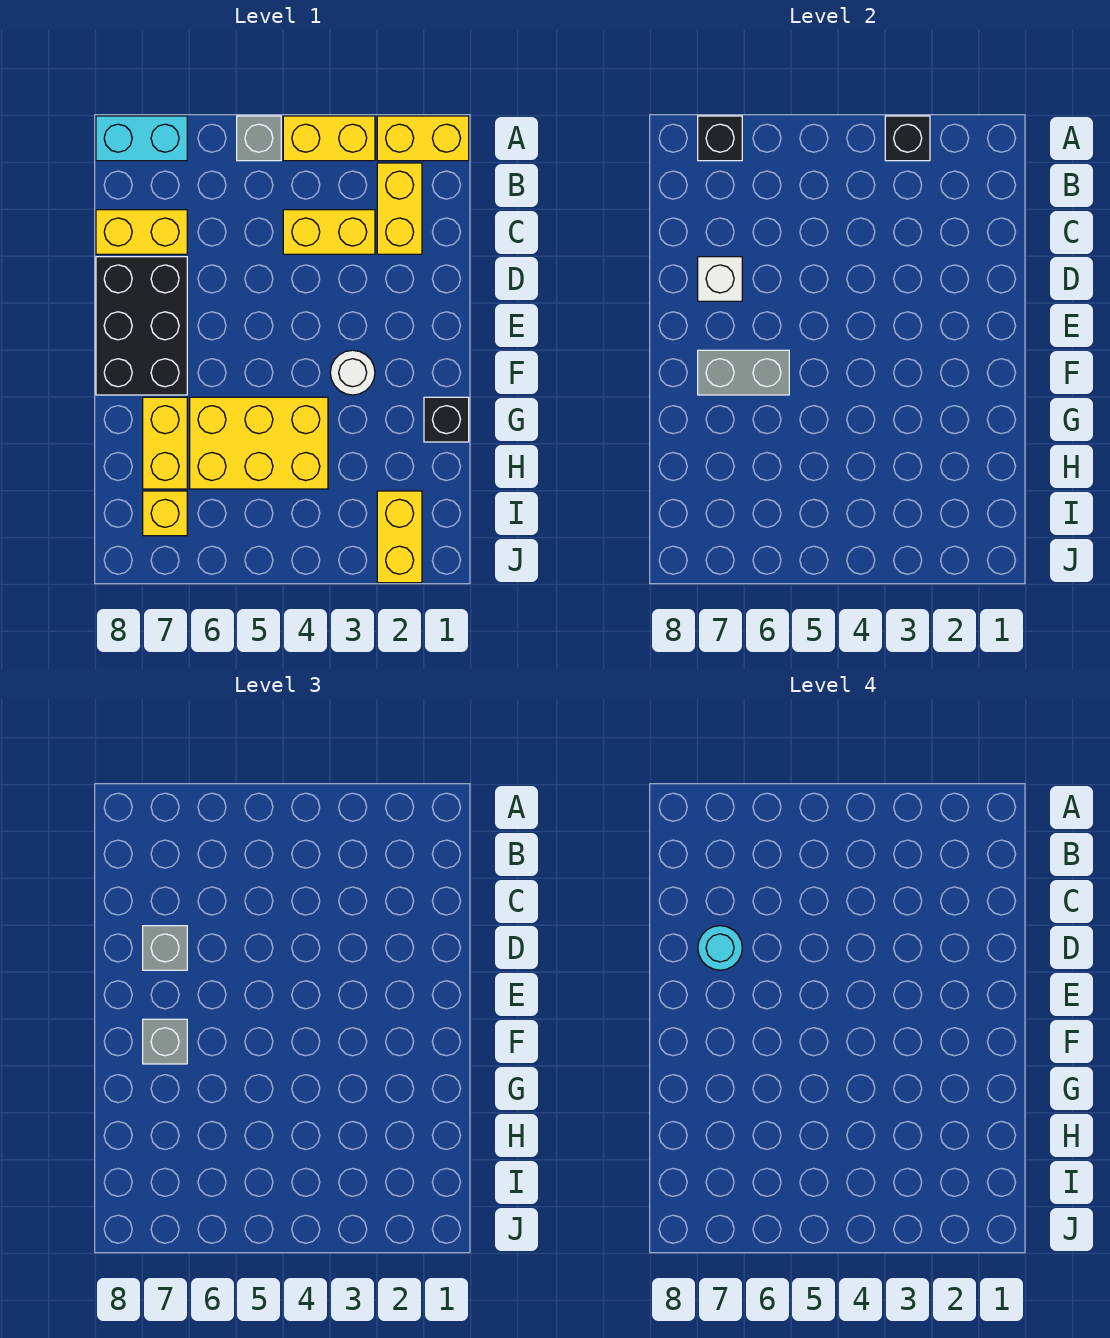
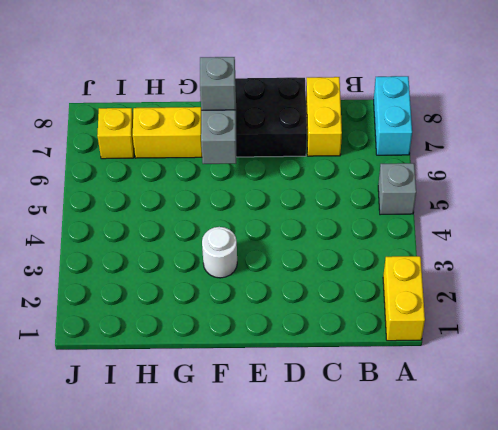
none -> yellow brick A3:A4 level 1
none -> yellow brick B2:C2 level 1
none -> yellow brick C3:C4 level 1

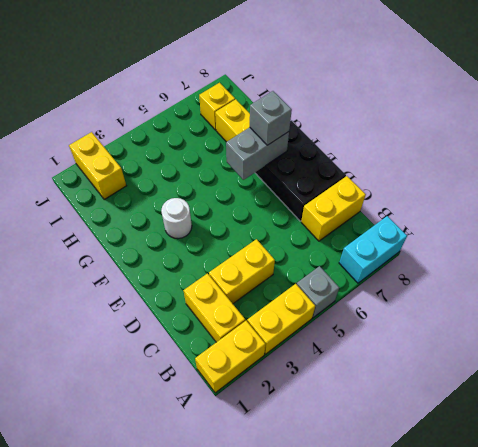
none -> black brick G1 level 1
none -> yellow brick G4:H6 level 1
none -> black brick A3 level 2

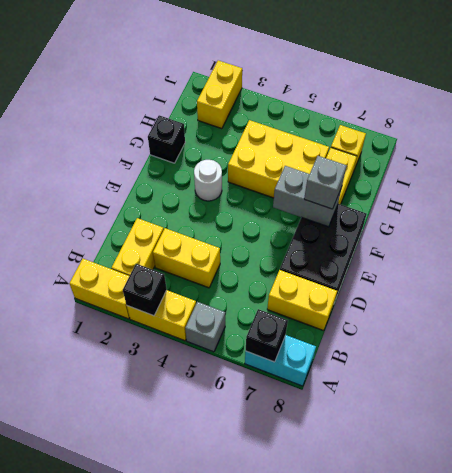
none -> white brick D7 level 2
none -> grey brick D7 level 3
none -> cyan round brick D7 level 4

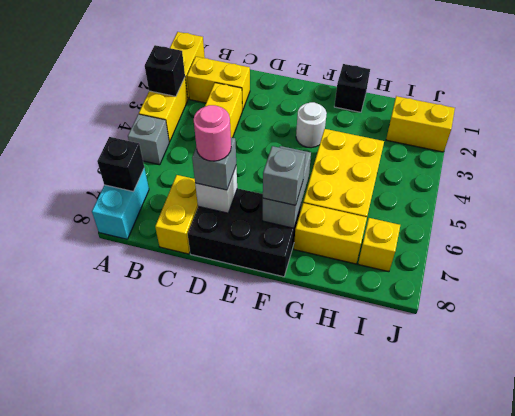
pink round brick D7 level 4 -> cyan round brick D7 level 4

